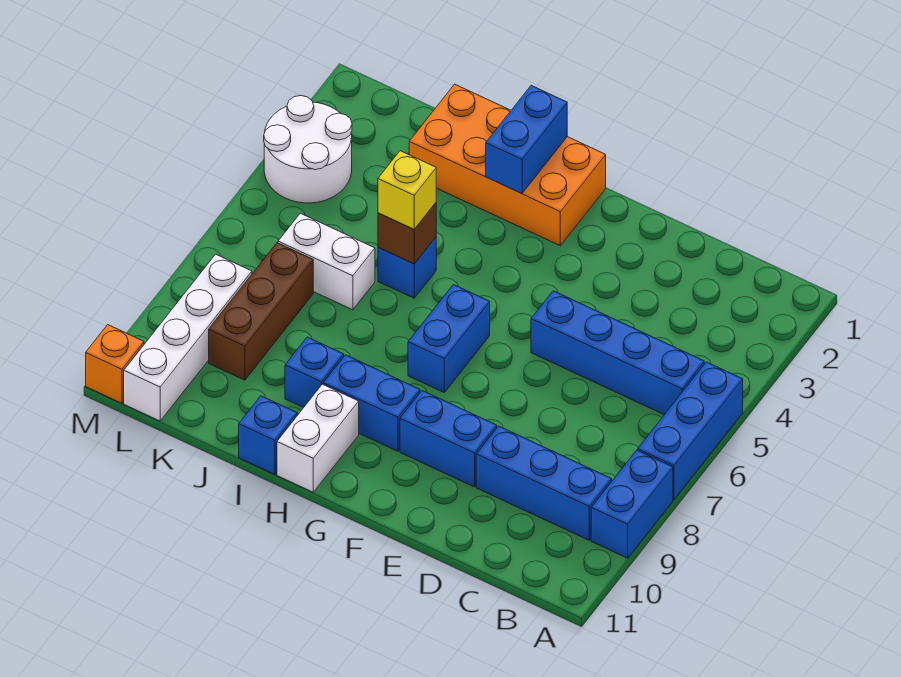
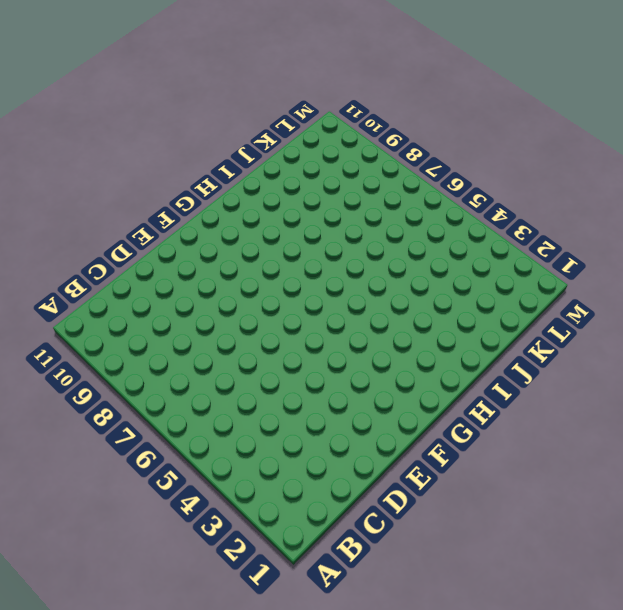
none -> blue brick A5:A7 level 1
none -> blue brick A8:A9 level 1
none -> blue brick B5:E5 level 1

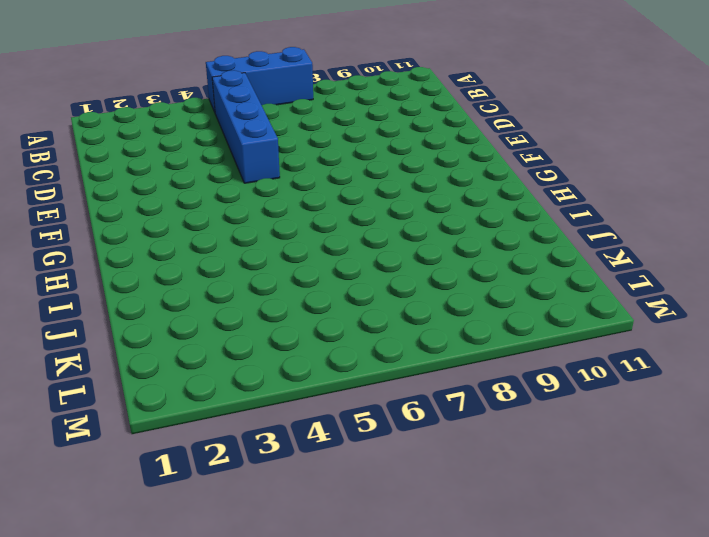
none -> blue brick A8:A9 level 1
none -> blue brick B9:D9 level 1
none -> blue brick E9:F9 level 1

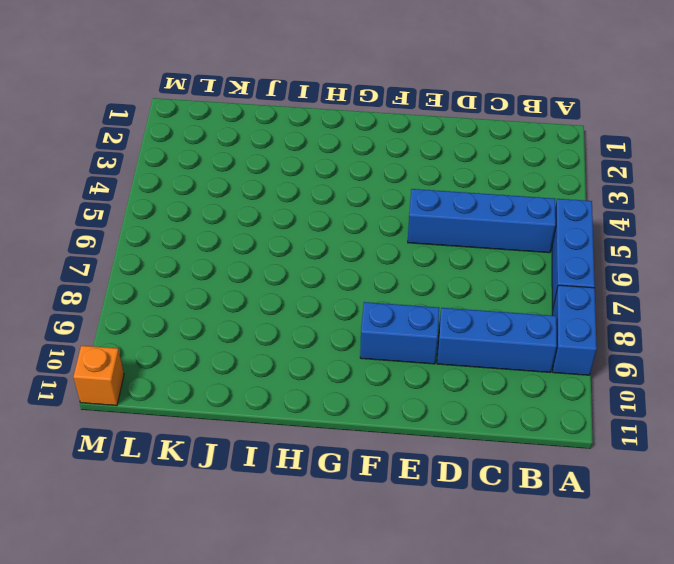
none -> orange brick G1:J2 level 1
none -> blue brick G6:G7 level 1
none -> blue brick G9:H9 level 1

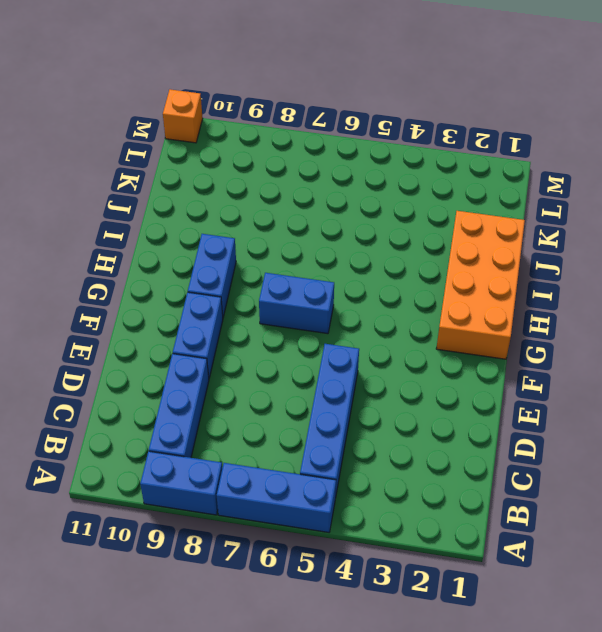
none -> white brick H10:H11 level 1
none -> blue brick I5 level 1
none -> blue brick I9 level 1

